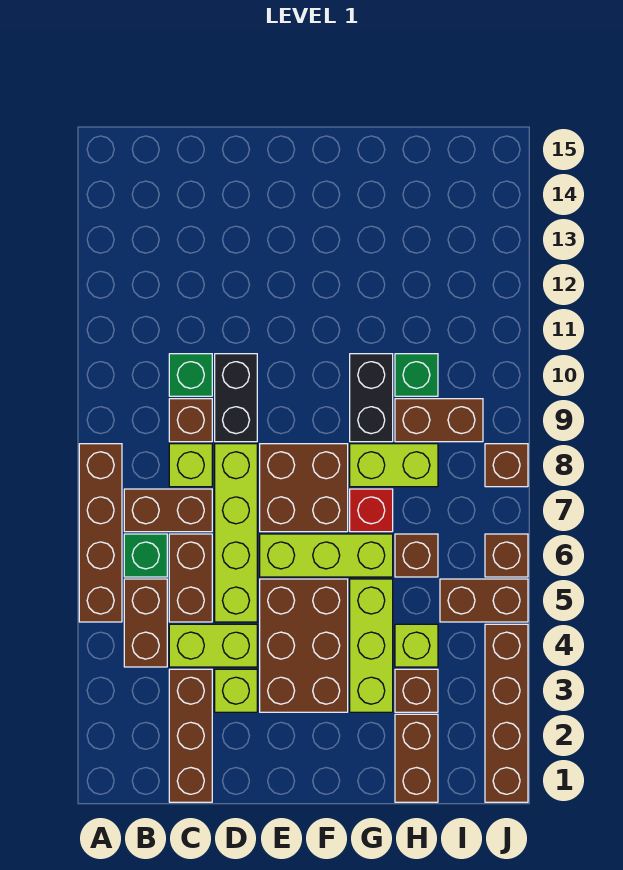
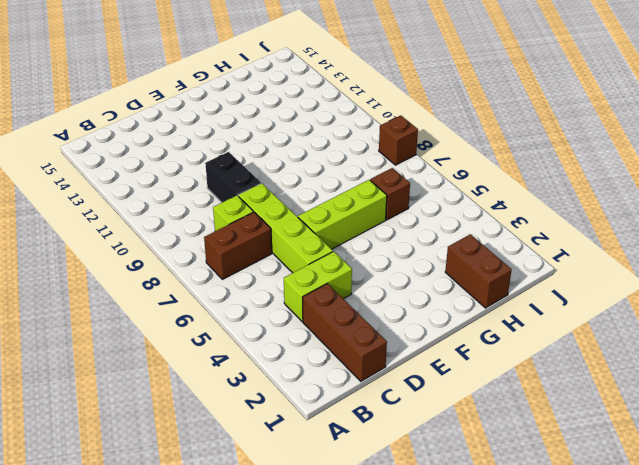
none -> brown brick A5:A8 level 1
none -> brown brick B4:B5 level 1
none -> green brick B6 level 1
none -> brown brick C5:C6 level 1

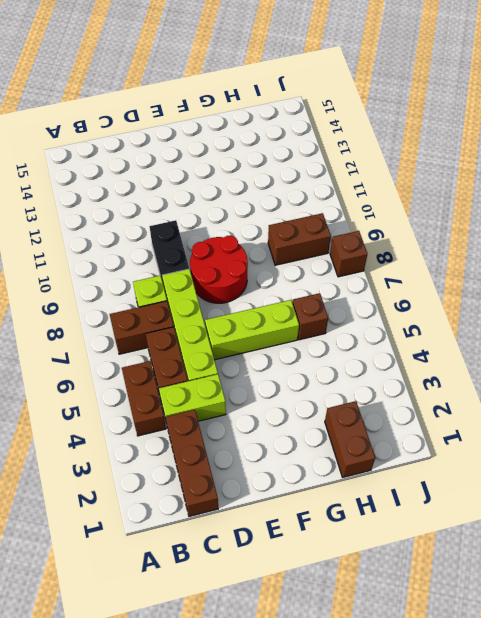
red round brick E8:F9 level 1 -> brown brick E7:F8 level 1
none -> brown brick A5:A8 level 1
none -> green brick B6 level 1
none -> brown brick C9 level 1
none -> green brick C10 level 1

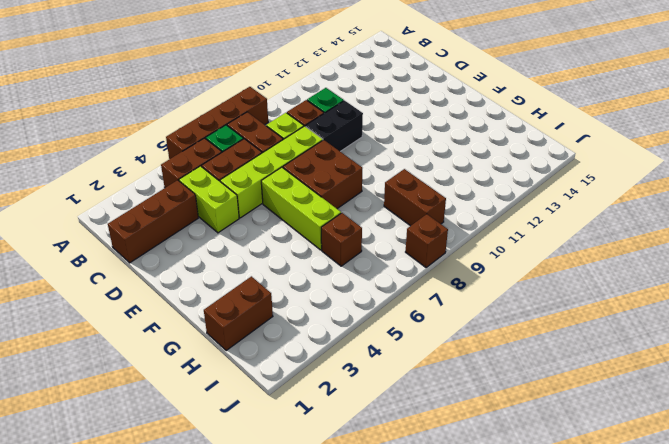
none -> lime brick D3 level 1
none -> brown brick E3:F5 level 1
none -> lime brick G3:G5 level 1
none -> red brick G7 level 1

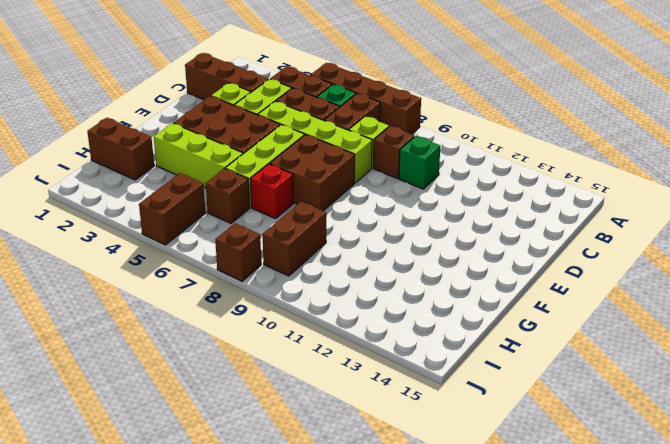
none -> black brick D9:D10 level 1
none -> lime brick G8:H8 level 1
none -> black brick G9:G10 level 1
none -> brown brick H3 level 1

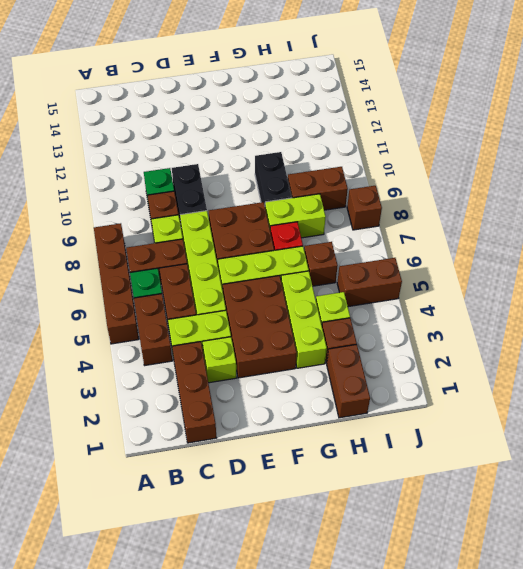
none -> green brick H10 level 1
none -> brown brick J1:J4 level 1
none -> brown brick J6 level 1

